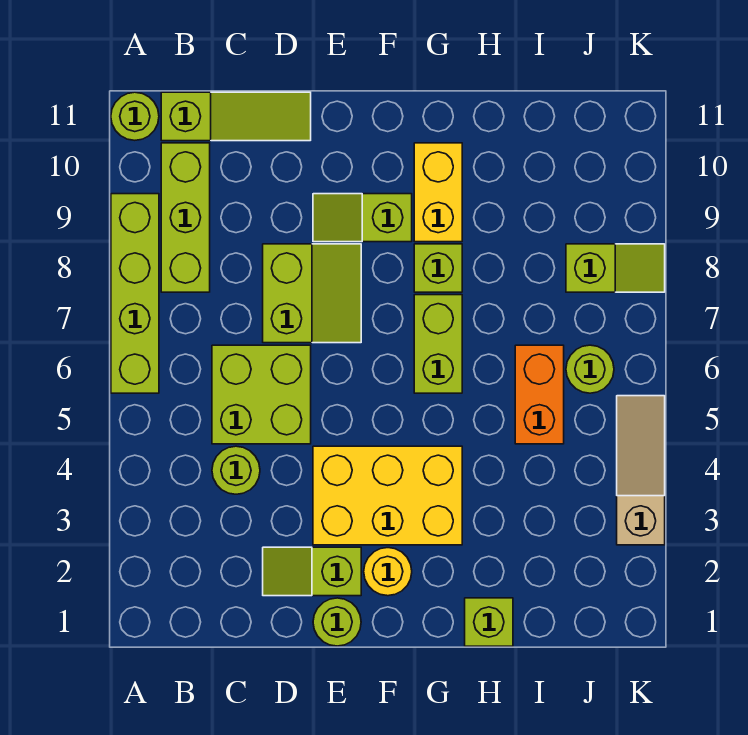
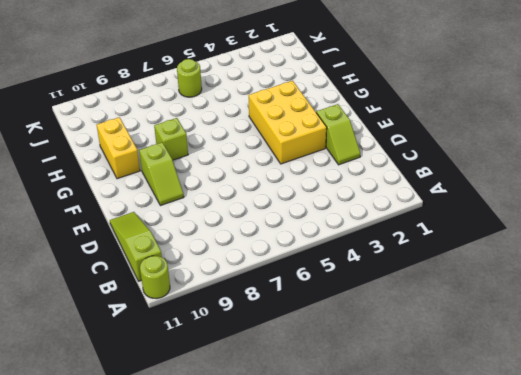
yellow brick G10:H10 level 1 -> yellow brick G9:G10 level 1
none -> lime brick A6:A9 level 1
none -> lime brick B8:B10 level 1
none -> lime round brick C4 level 1

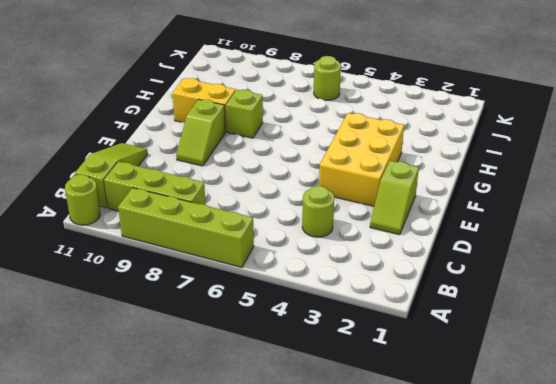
none -> lime brick C5:D6 level 1
none -> lime slope D7:E8 level 1 top D
none -> lime round brick E1 level 1

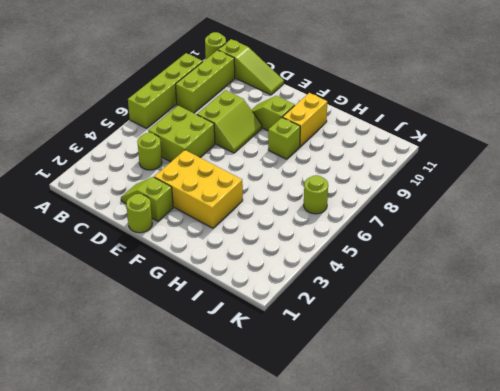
none -> yellow round brick F2 level 1
none -> lime brick G6:G7 level 1
none -> lime brick H1 level 1

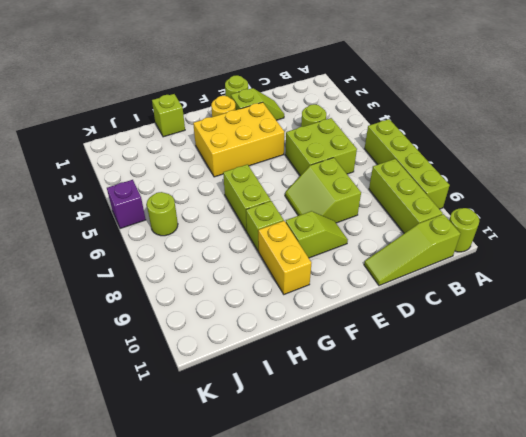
purple brick K5 level 1 -> tan slope K3:K5 level 1 top 3
none -> orange brick I5:I6 level 1
none -> lime slope J8:K8 level 1 top J

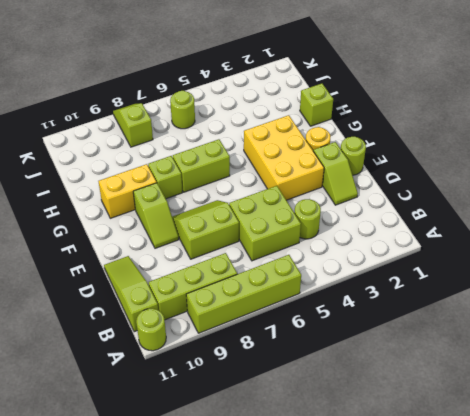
none -> orange brick I5:I6 level 1
none -> tan slope K3:K5 level 1 top 3

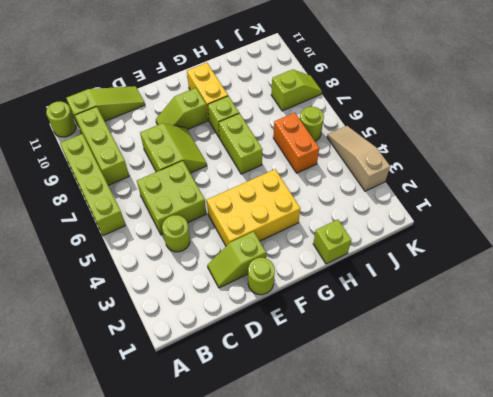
none -> yellow round brick F2 level 1

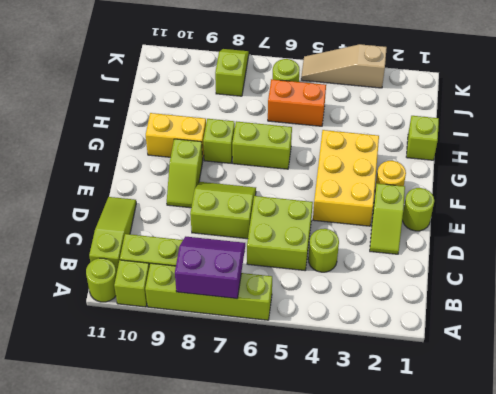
purple slope A7:B8 level 2 top A -> none
lime brick A10 level 1 -> none

